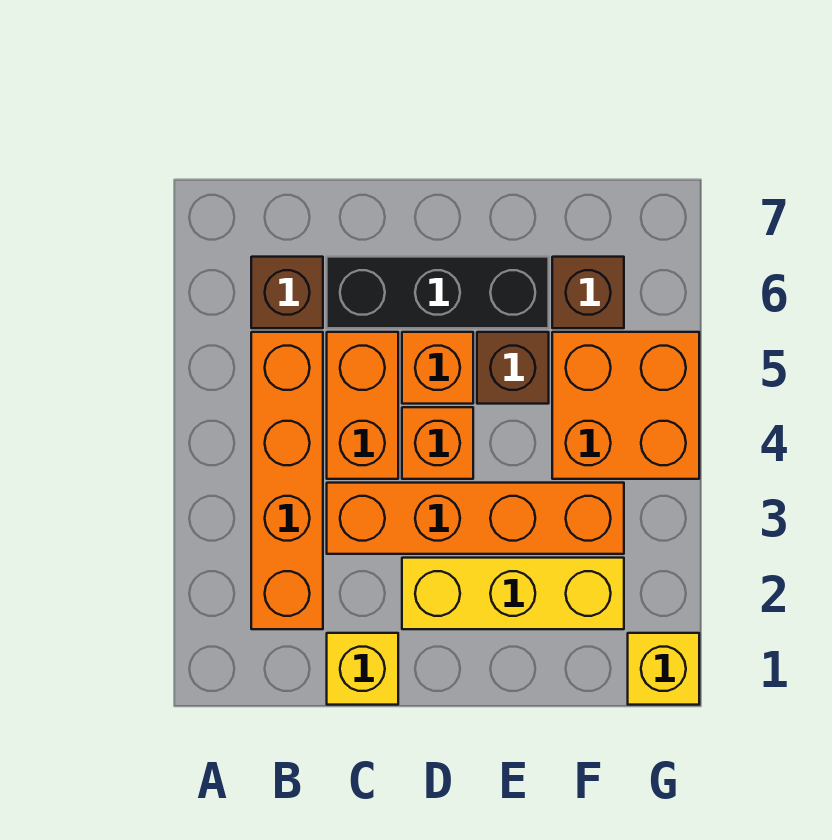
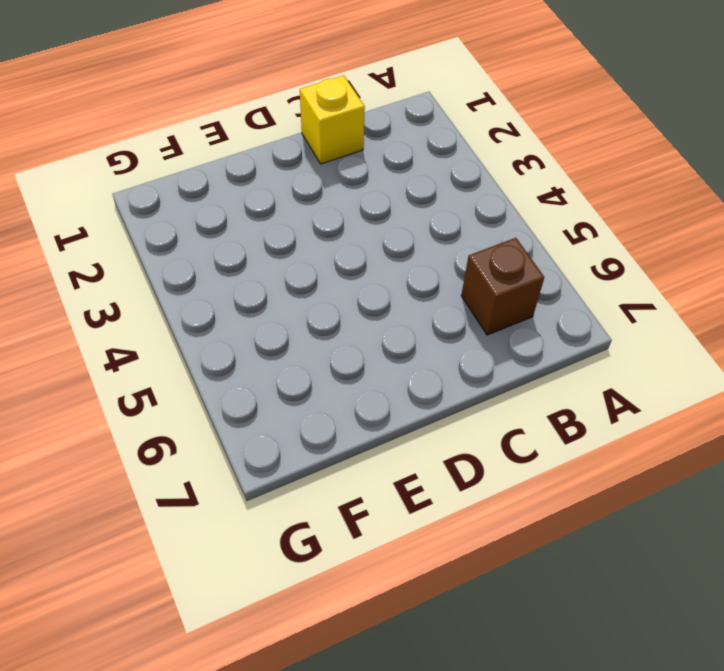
none -> orange brick B2:B5 level 1
none -> orange brick C3:F3 level 1
none -> orange brick C4:C5 level 1

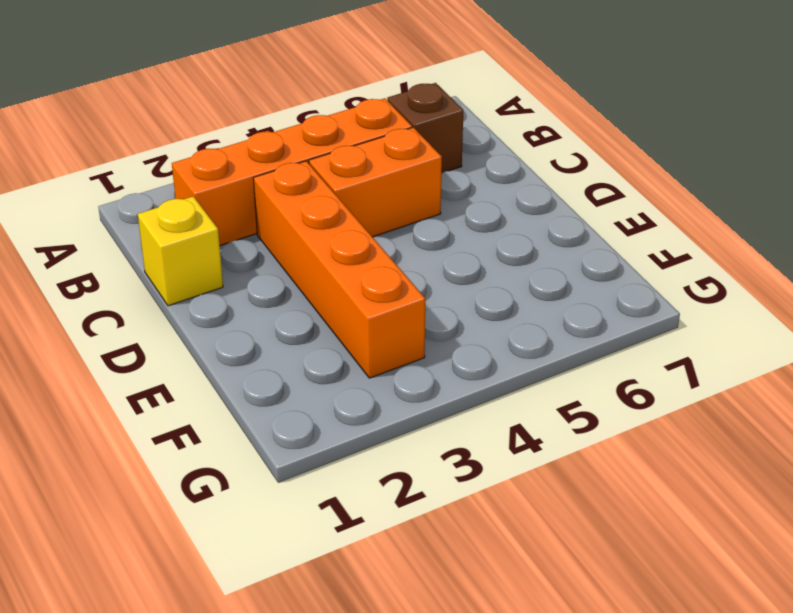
none -> black brick C6:E6 level 1
none -> yellow brick D2:F2 level 1
none -> orange brick D4 level 1

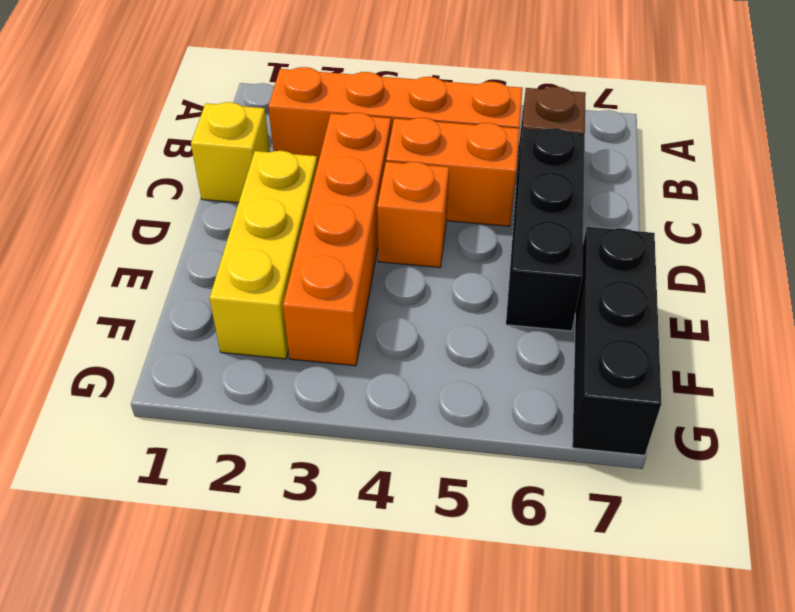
black brick E7:G7 level 1 -> none
none -> orange brick D5 level 1
none -> brown brick E5 level 1
none -> orange brick F4:G5 level 1

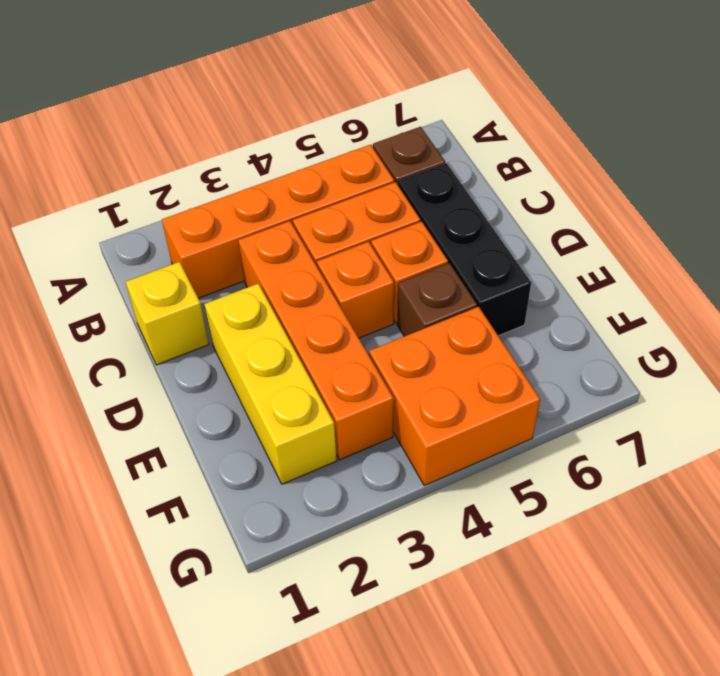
none -> brown brick F6 level 1
none -> yellow brick G1 level 1

